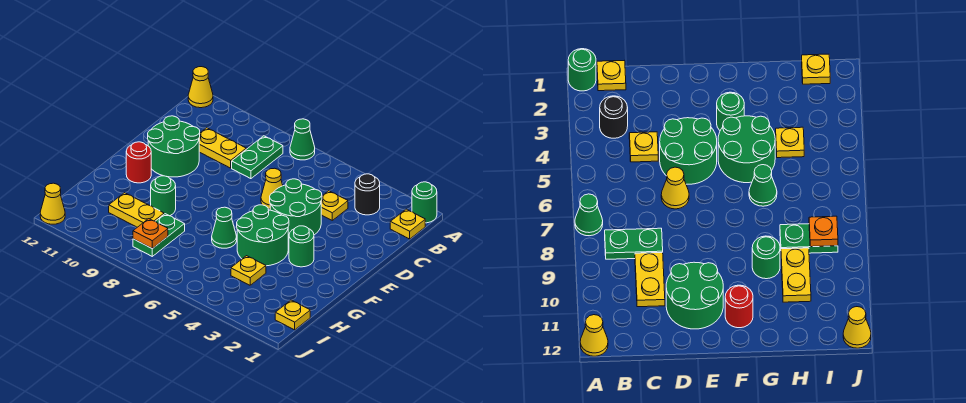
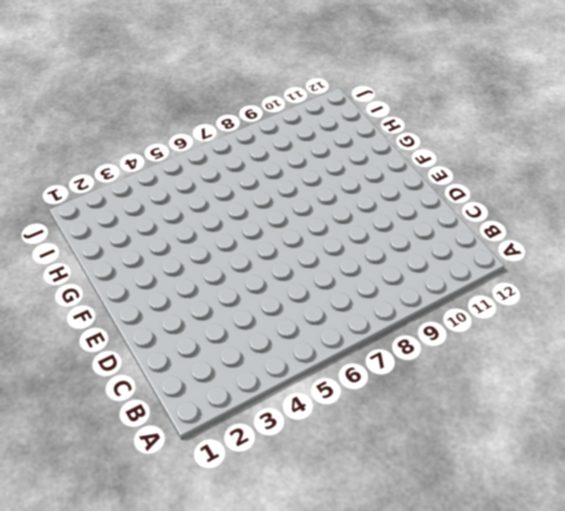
none -> green round brick A1 level 1
none -> green cone A7 level 1
none -> yellow cone A12 level 1

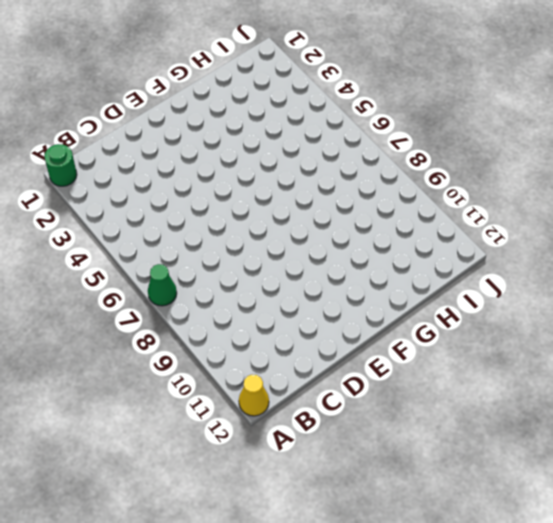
none -> yellow plate B1 level 1
none -> black round brick B3 level 1
none -> green plate B8:C8 level 1

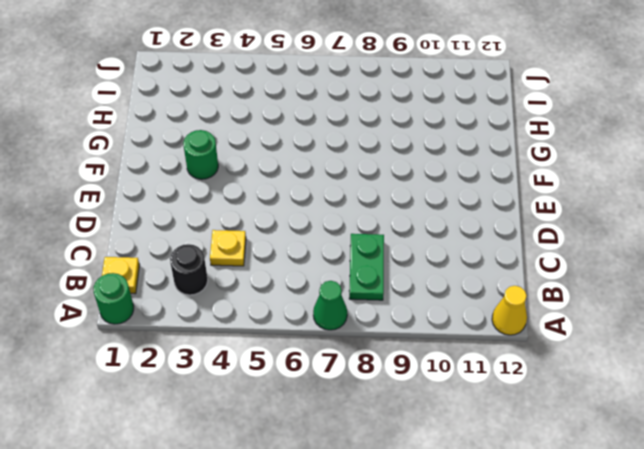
none -> yellow plate C9:C10 level 1
none -> green round brick D4:E5 level 1
none -> yellow cone D6 level 1

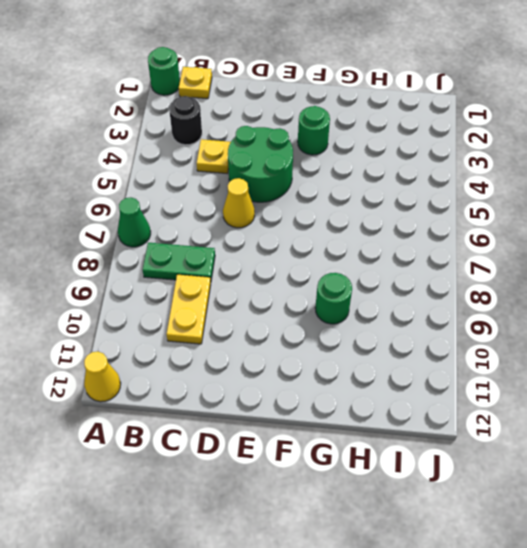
none -> green round brick D10:E11 level 1
none -> green round brick F4:G5 level 1
none -> red round brick F11 level 1

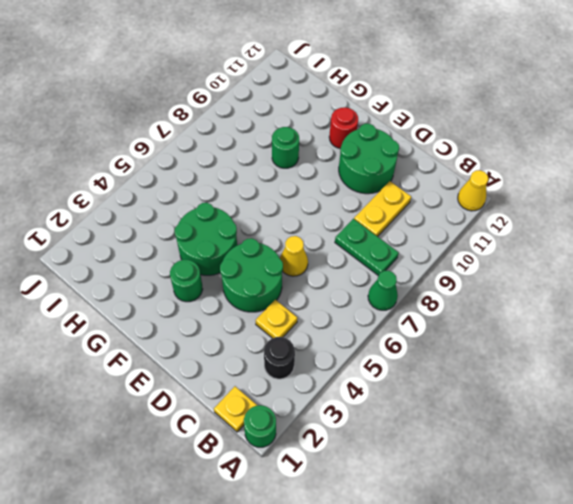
none -> green cone G6 level 1
none -> yellow plate H4 level 1
none -> green plate H8:I8 level 1

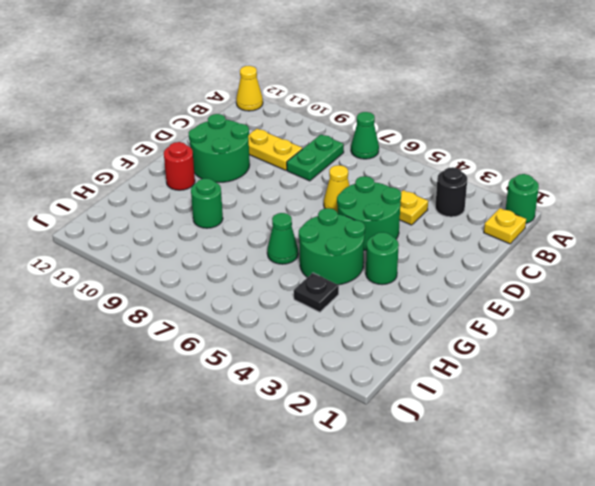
black plate H4 level 1 -> yellow plate H4 level 1
none -> green plate H8:I8 level 1
none -> yellow plate H9:H10 level 1
none -> yellow plate I1 level 1

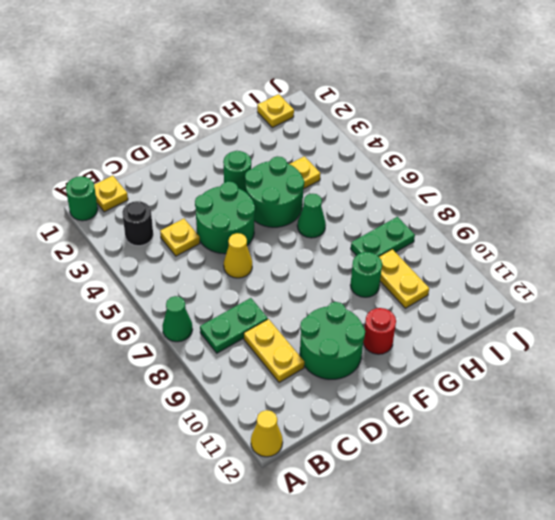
none -> yellow cone J12 level 1
none -> orange plate I8 level 2

